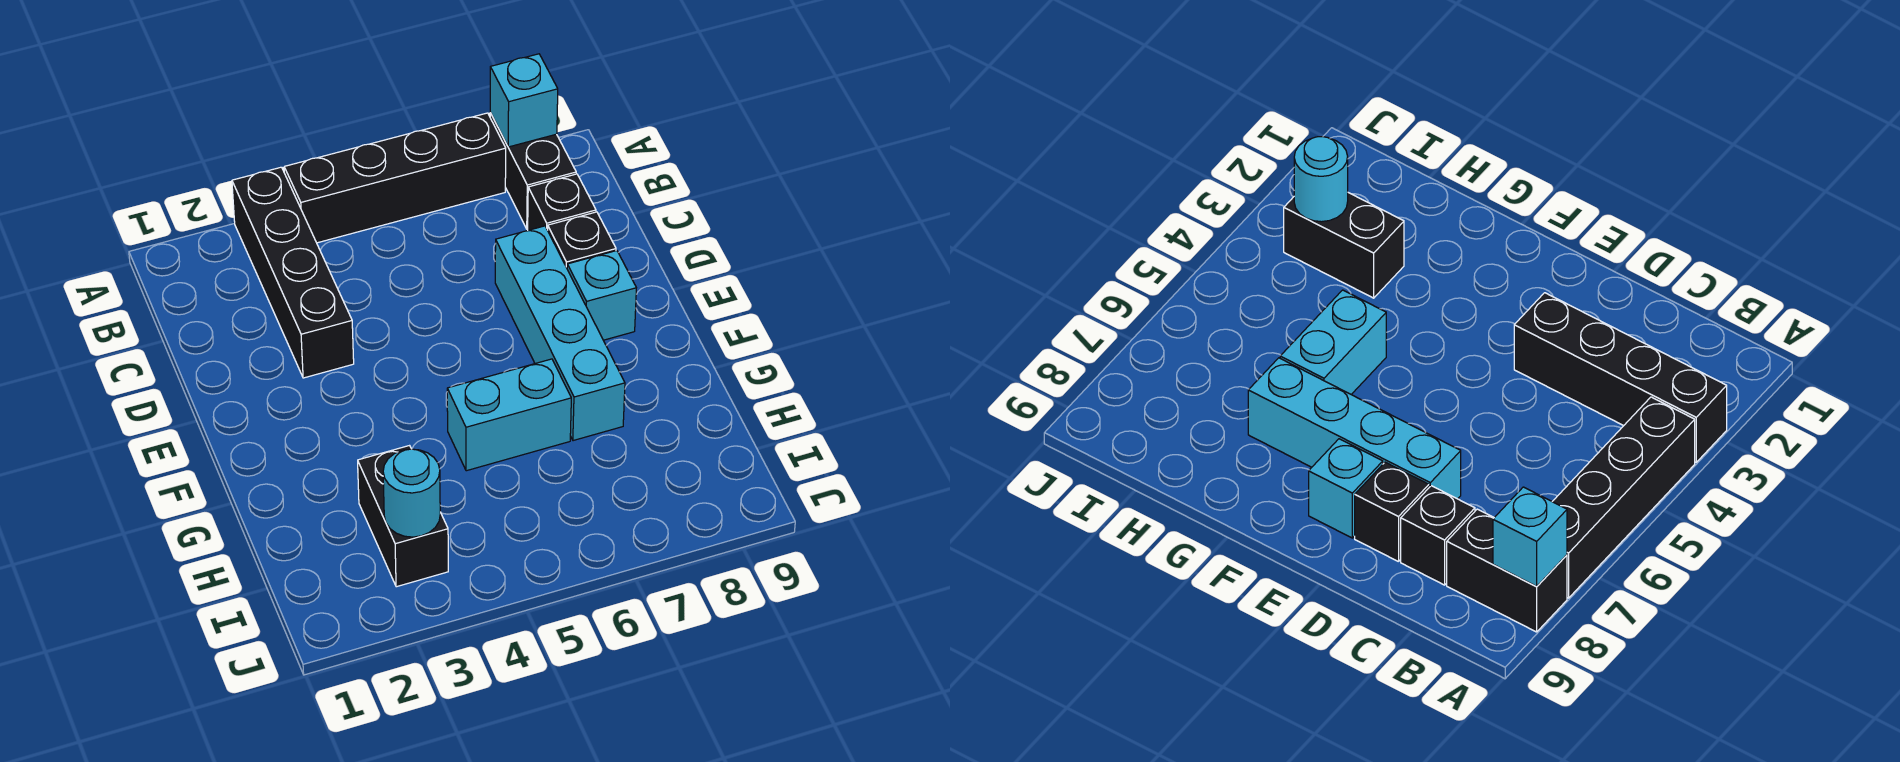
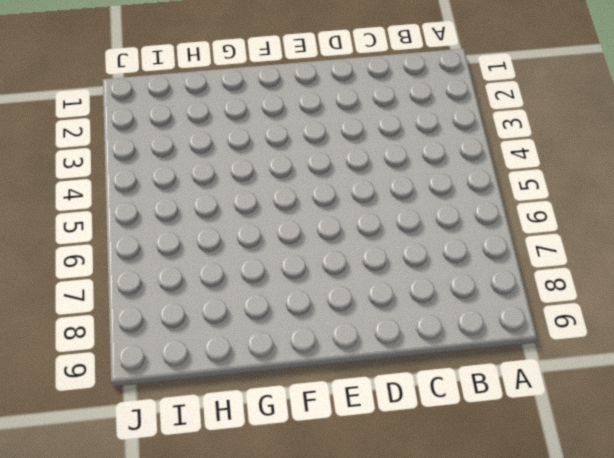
none -> black brick A3:D3 level 1
none -> black brick A4:A7 level 1

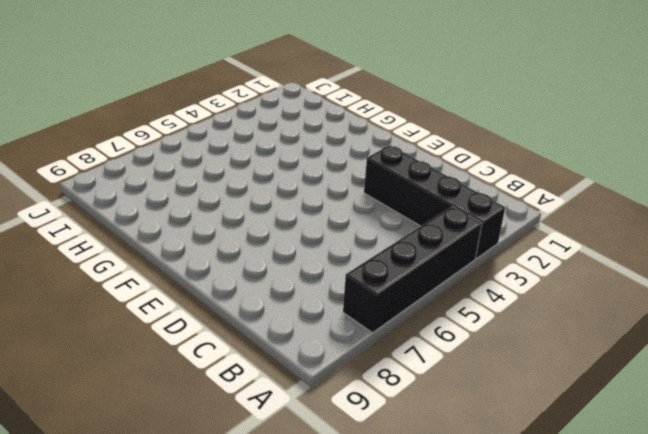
none -> black brick A8:B8 level 1
none -> black brick C8 level 1

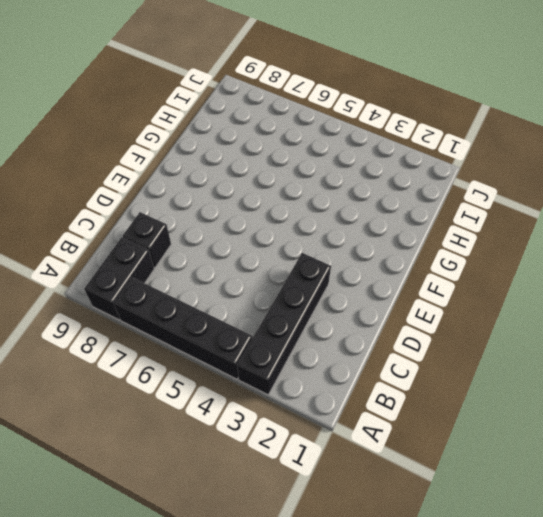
none -> cyan brick D7:G7 level 1
none -> black brick D8 level 1

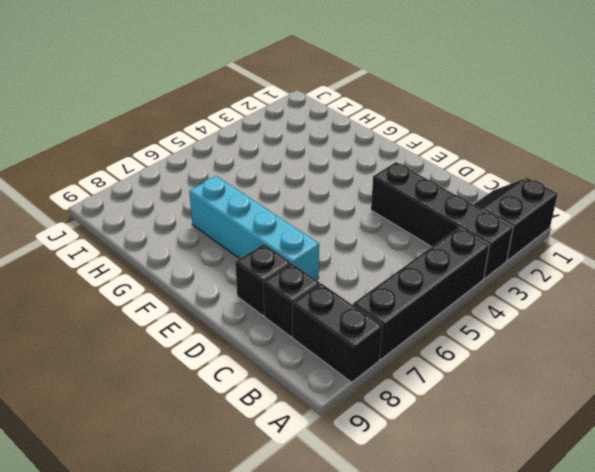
black slope A1:B2 level 1 top A -> none
none -> cyan brick E8 level 1
none -> cyan brick G5:G6 level 1

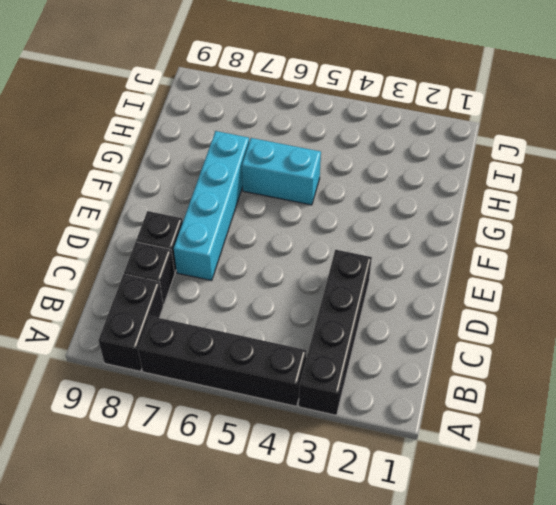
none -> cyan brick E8 level 1
none -> black brick H3:I3 level 1

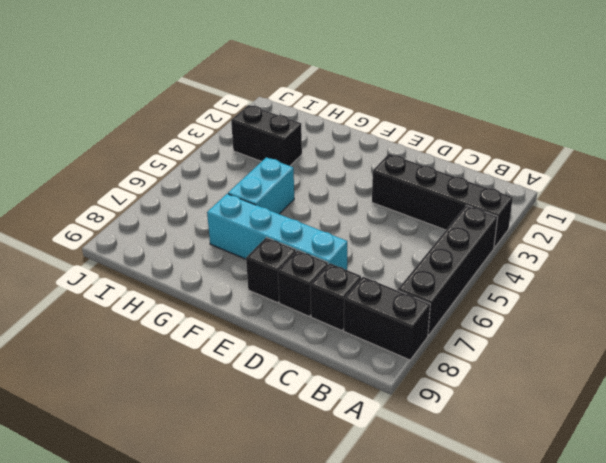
black brick E8 level 1 -> cyan brick E8 level 1
none -> cyan brick A8 level 2
none -> cyan round brick I3 level 2

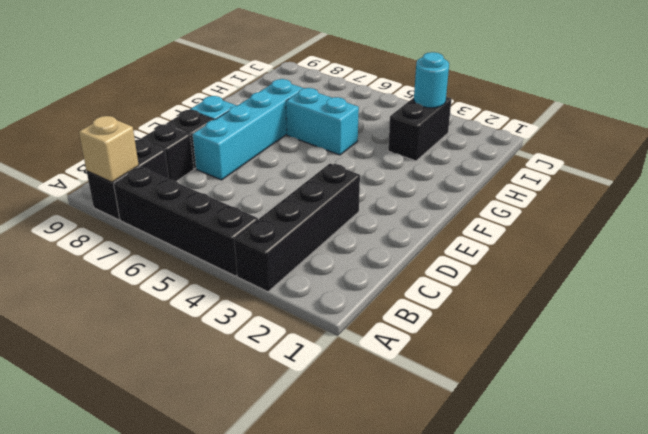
tan brick A8 level 2 -> cyan brick A8 level 2

